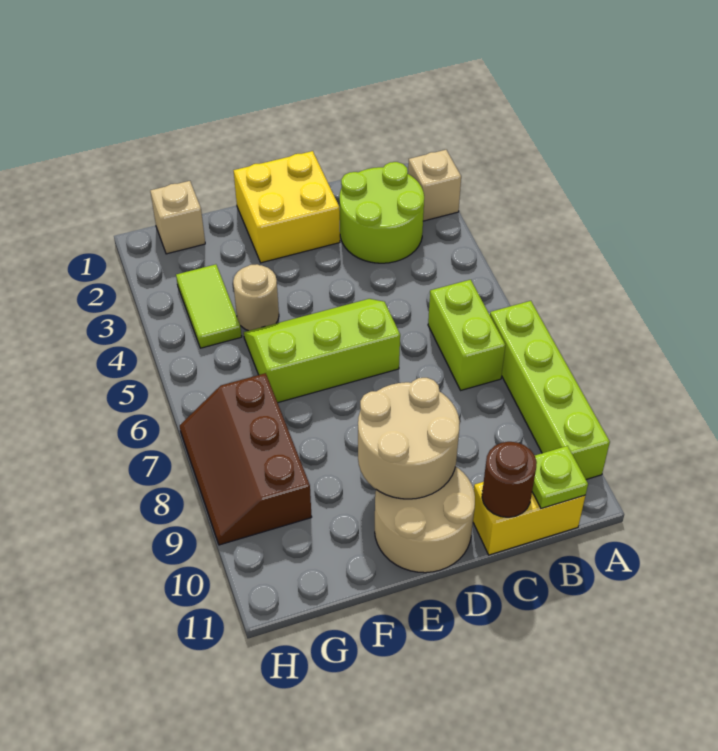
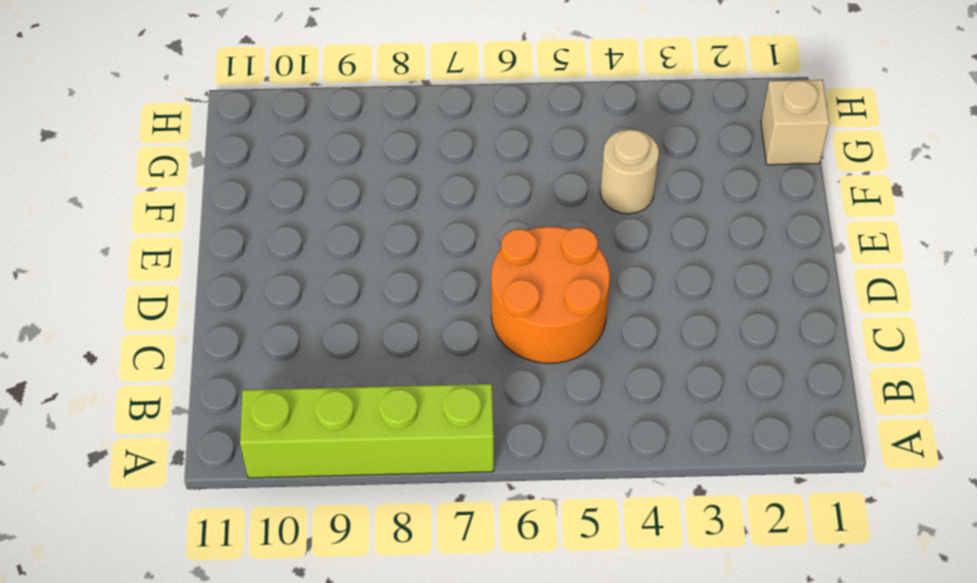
orange round brick C5:D6 level 1 -> lime slope D5:F6 level 1 top 6
none -> tan brick A2 level 1
none -> lime round brick B2:C3 level 1
none -> lime brick B6:B7 level 1

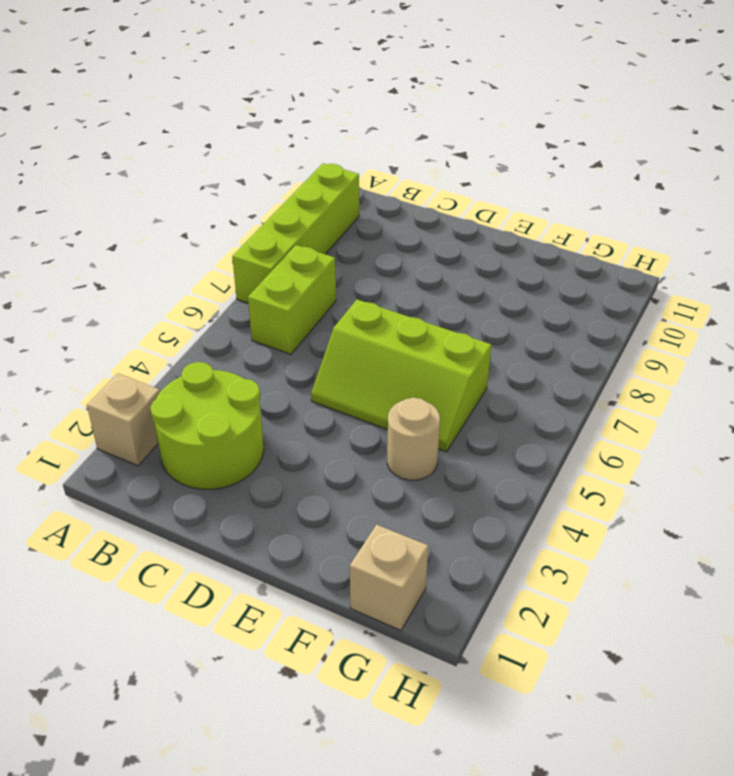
none -> yellow brick B11:C11 level 1
none -> yellow brick D1:E2 level 1
none -> tan round brick D10:E11 level 1

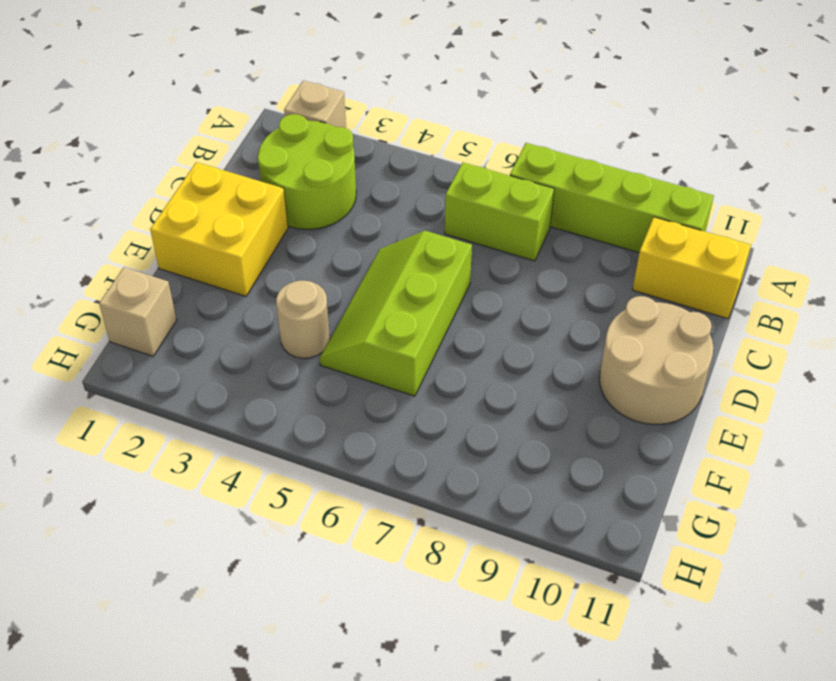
yellow brick B10:B11 level 1 -> yellow brick B11:C11 level 1
none -> lime tile G3:G4 level 1
none -> brown slope G7:H9 level 1 top G
none -> lime plate B11 level 2

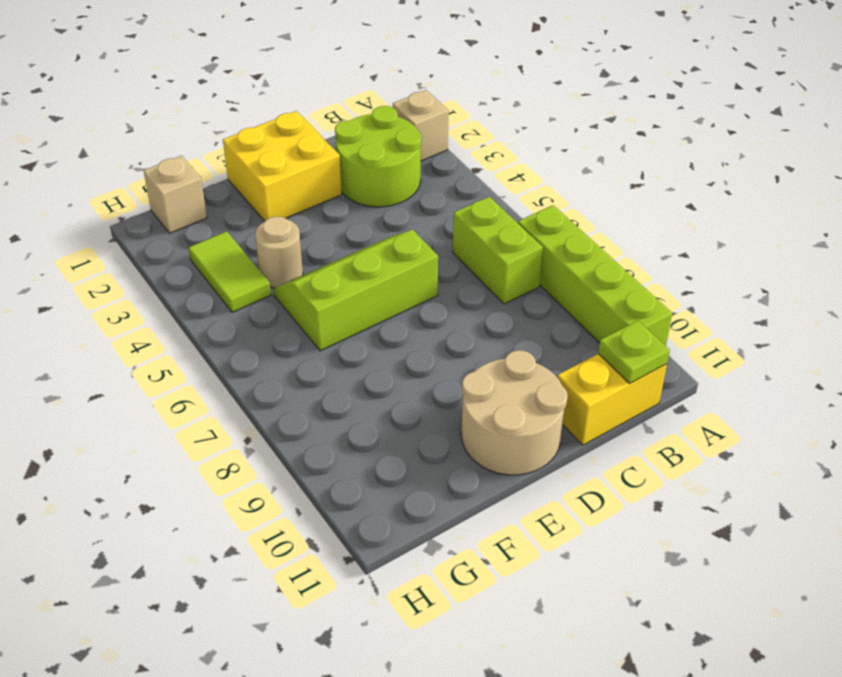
none -> brown slope G7:H9 level 1 top G
none -> brown round brick C11 level 2
none -> tan round brick D9:E10 level 2

